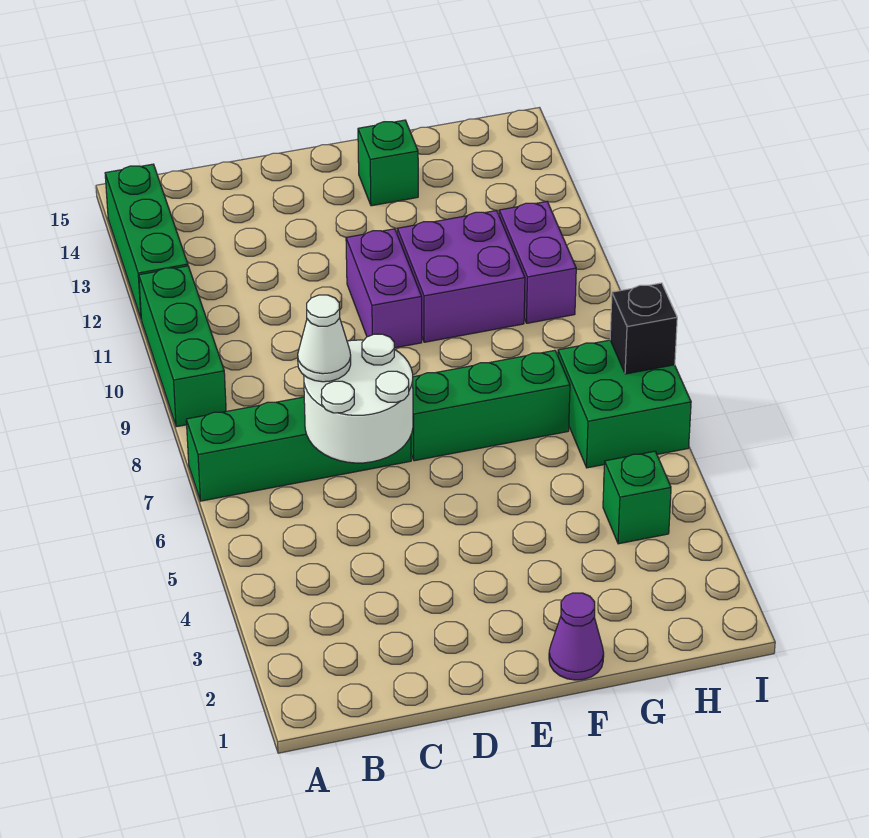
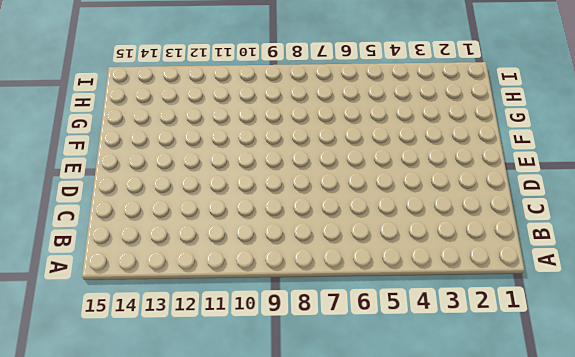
none -> green brick A7:D7 level 1
none -> green brick A9:A11 level 1
none -> green brick A12:A14 level 1

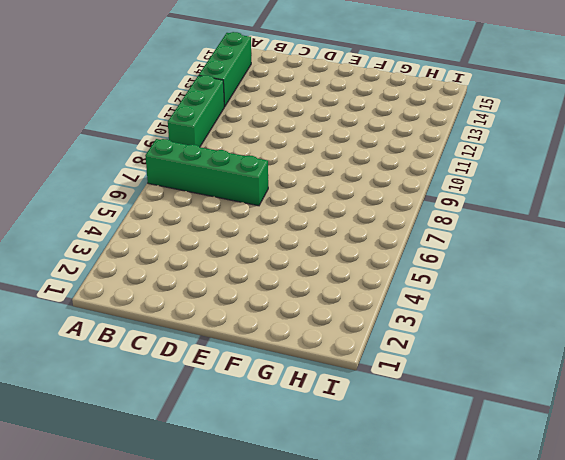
none -> green brick E7:G7 level 1
none -> purple brick E10:E11 level 1
none -> purple cone F1 level 1

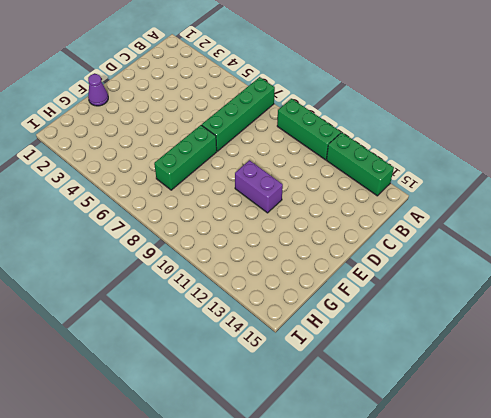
none -> purple brick F10:G11 level 1
none -> green brick F14 level 1
none -> green brick H4 level 1

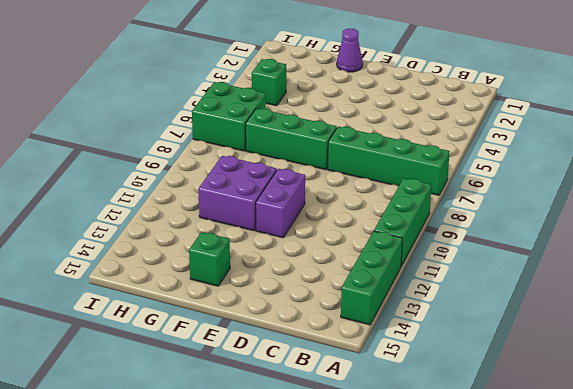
none -> purple brick H10:H11 level 1
none -> white round brick C6:D7 level 2
none -> black brick I7 level 2

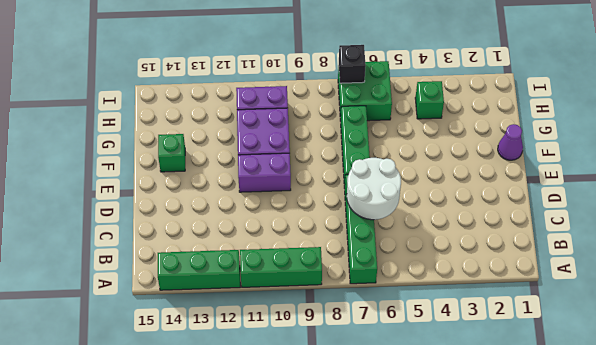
none -> white cone C7 level 3

